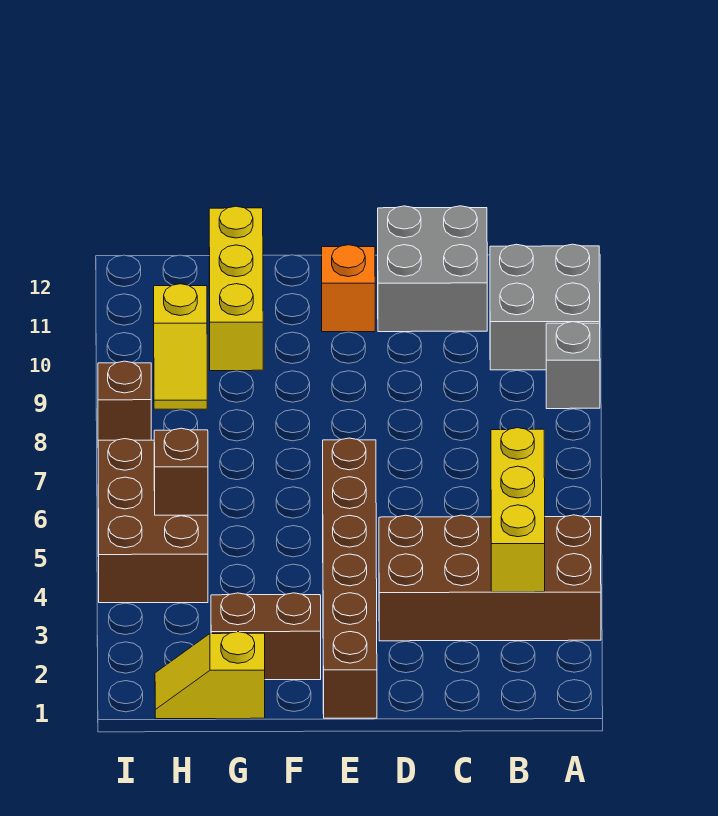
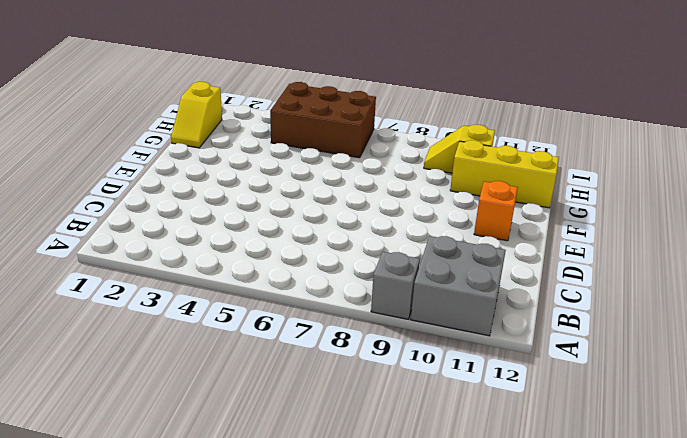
yellow slope G1:H1 level 1 top H -> yellow slope G1:H1 level 1 top G
none -> brown brick A3:D4 level 1
none -> grey brick C11:D12 level 1
none -> brown brick E1:E6 level 1

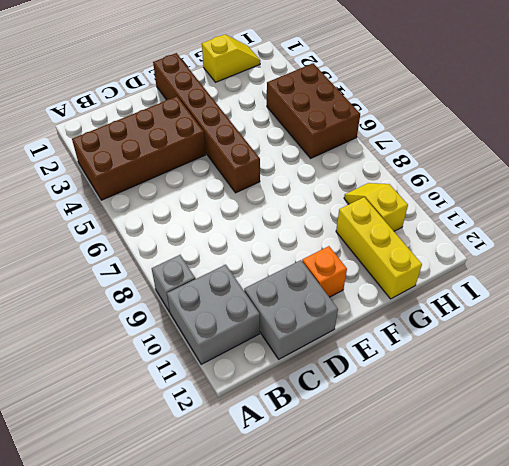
none -> brown brick F2:G2 level 1
none -> brown brick I8 level 1
none -> yellow brick B3:B5 level 2

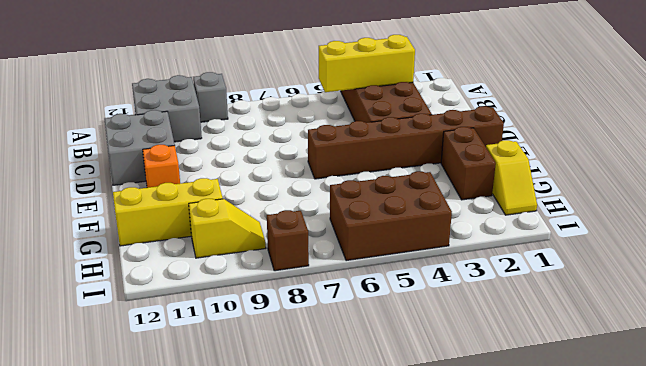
none -> brown brick H5 level 2

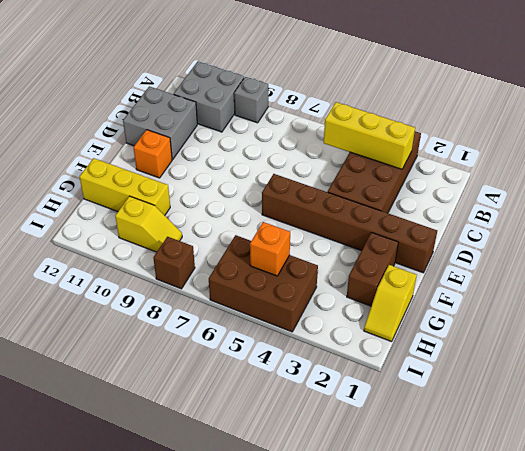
orange brick H5 level 2 -> brown brick H5 level 2

